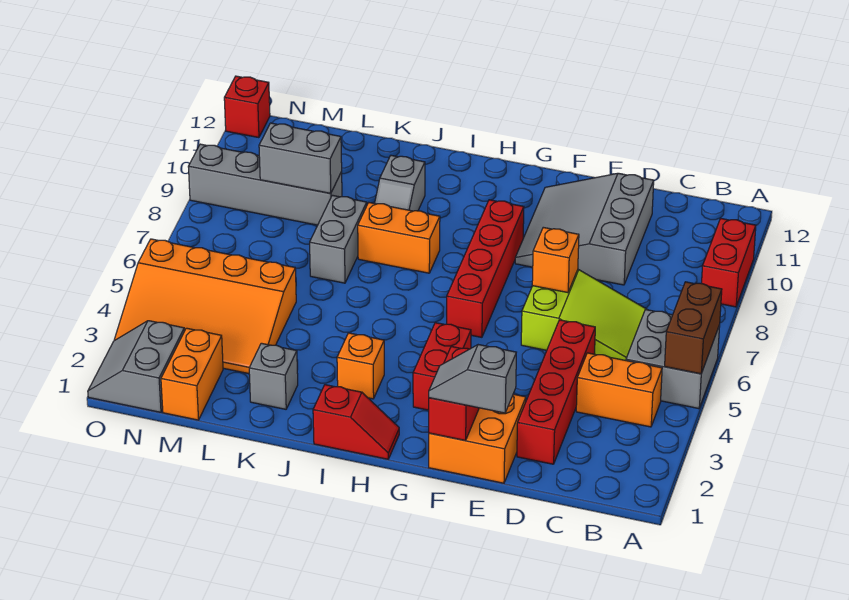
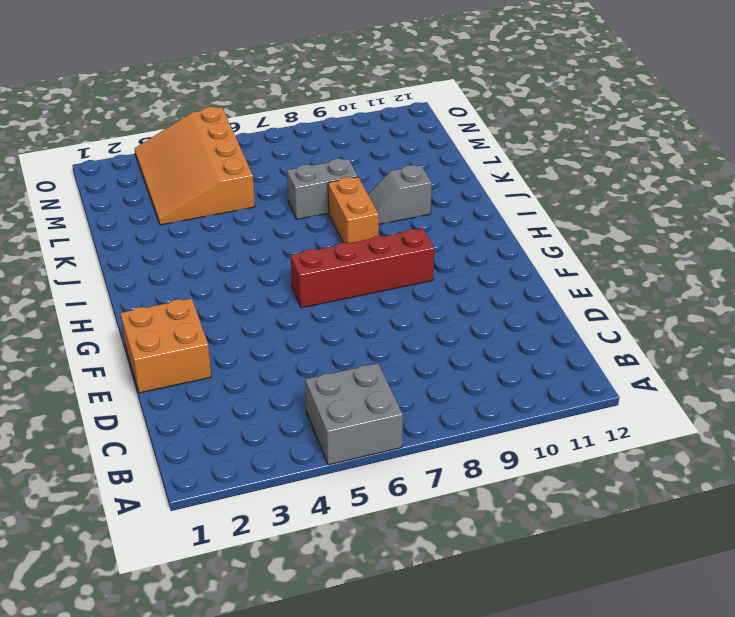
none -> red brick A9:A10 level 1
none -> orange brick B4:C4 level 1
none -> lime slope C6:E7 level 1 top E

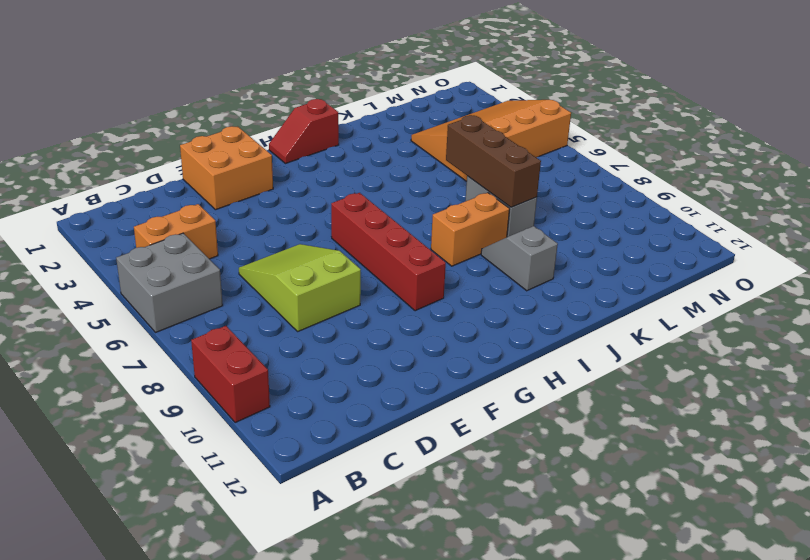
lime slope D6:E8 level 1 top 8 -> lime slope C6:E7 level 1 top E
brown brick K6:K8 level 2 -> none
none -> red brick D2:D5 level 1
none -> grey slope D9:F11 level 1 top D
none -> red brick G3:G4 level 1

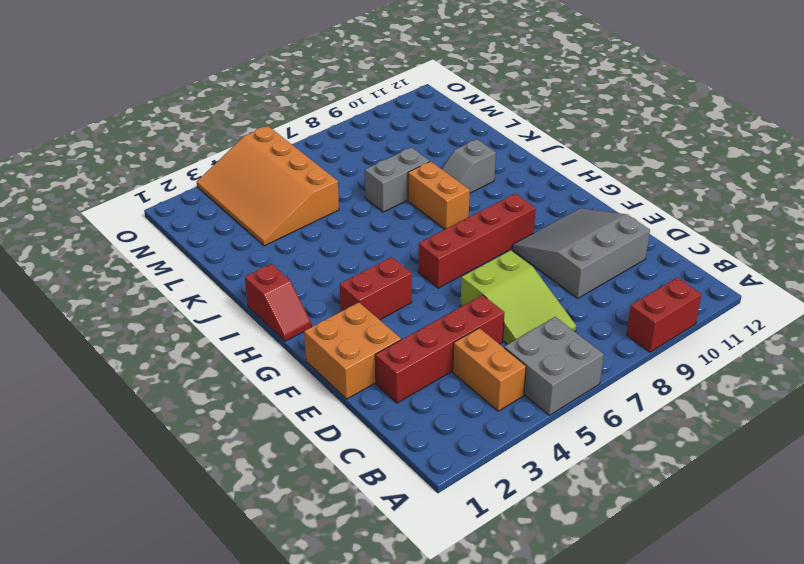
none -> orange brick I3 level 1
none -> grey brick K2 level 1
none -> grey brick L9:O9 level 1

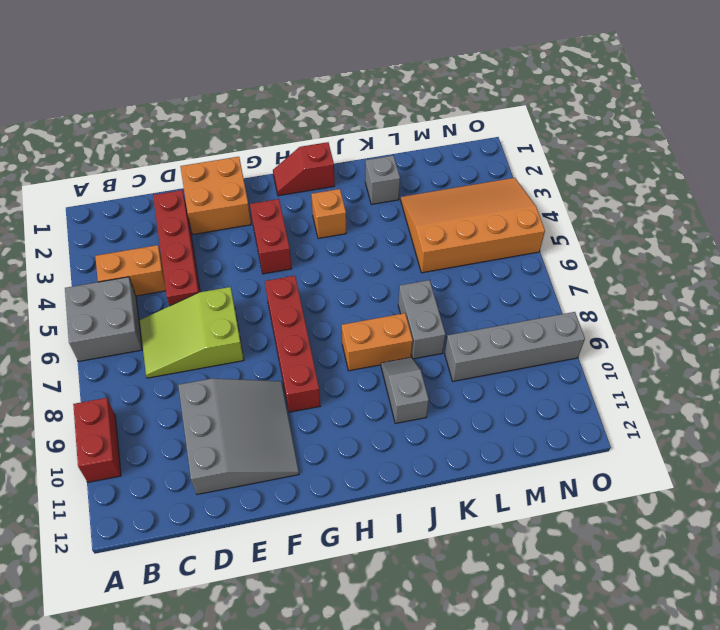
none -> orange brick M1:M2 level 1
none -> grey slope N1:O2 level 1 top N
none -> red brick O12 level 1

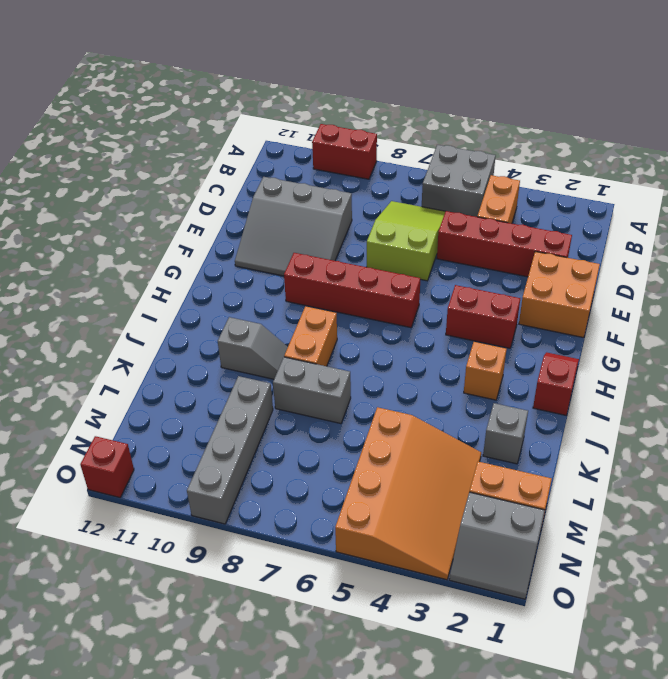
none -> brown brick A5:A6 level 2
none -> orange brick E7 level 2
none -> red brick F1:F2 level 2

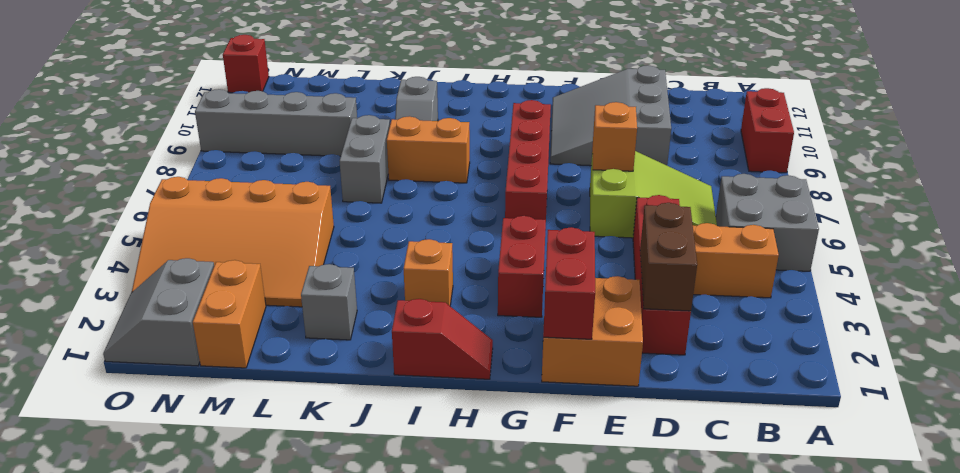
brown brick D2:D3 level 2 -> brown brick A5:A6 level 2
none -> grey brick L9:M9 level 2
none -> grey slope E1:F1 level 3 top E

